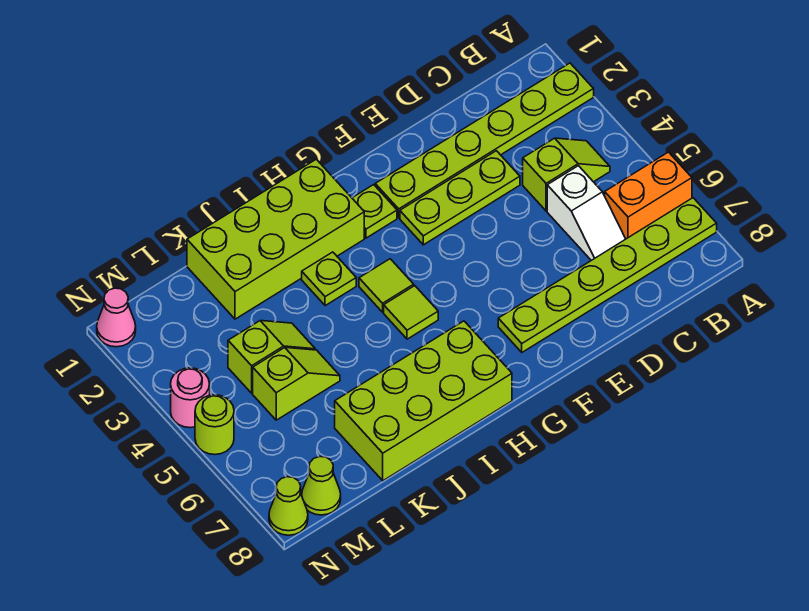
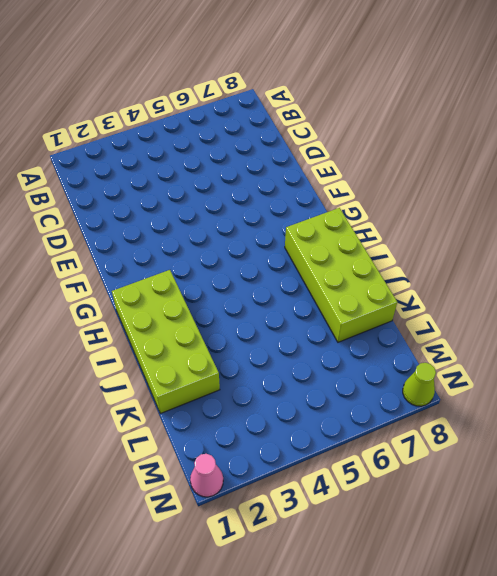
none -> lime plate A2:F2 level 1
none -> orange brick A6:B6 level 1
none -> lime plate A7:F7 level 1

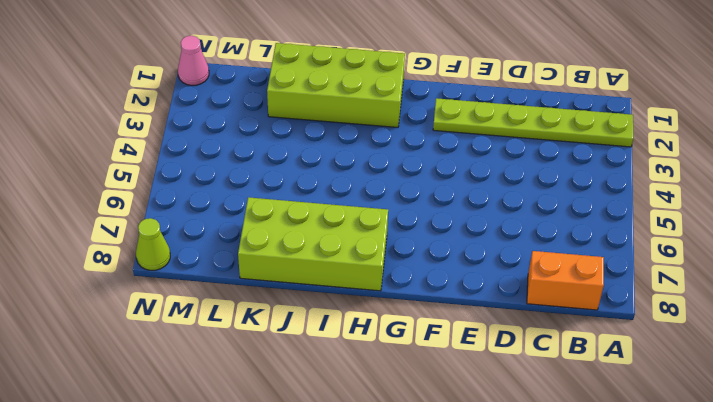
orange brick B8:C8 level 1 -> orange brick A6:B6 level 1
none -> lime plate A7:F7 level 1
none -> lime slope B4:C4 level 1 top C
none -> white slope C5:C6 level 1 top 5

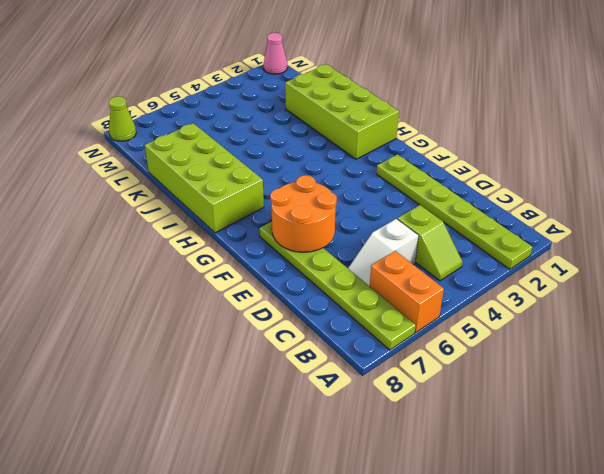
orange round brick E6:F7 level 2 -> none
none -> lime plate D3:F3 level 1
none -> lime plate G2 level 1
none -> lime tile H4 level 1

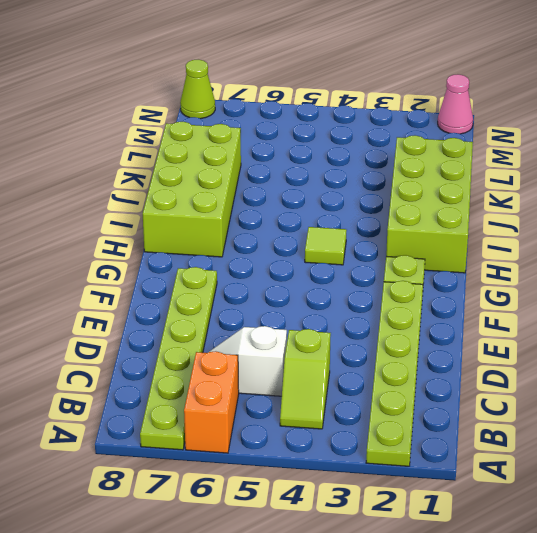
none -> lime plate D3:F3 level 1
none -> lime tile H5 level 1
none -> lime plate I3 level 1

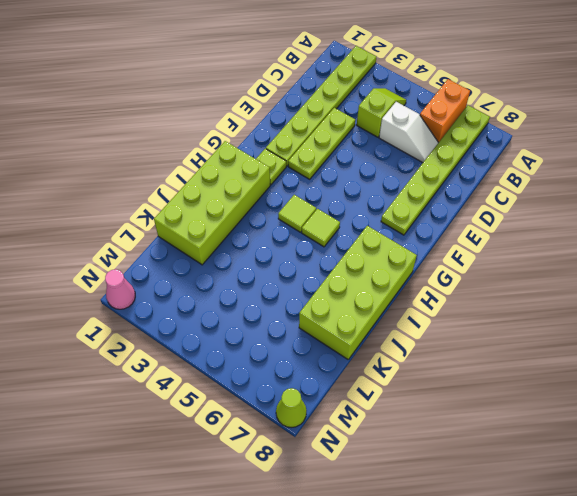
none -> lime plate I3 level 1
none -> lime slope K4:L4 level 1 top L
none -> lime slope K5:L5 level 1 top L

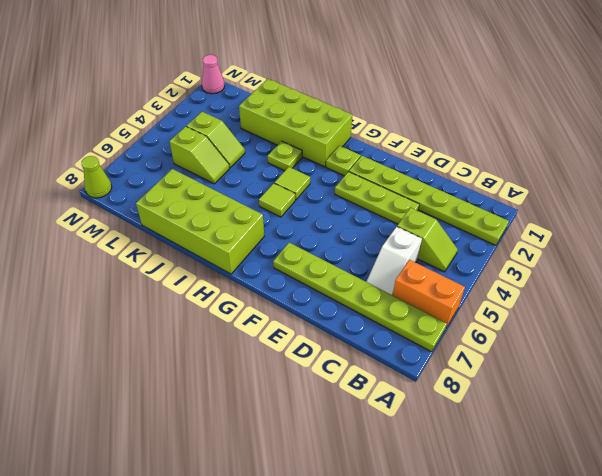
none -> lime cone M8 level 1
none -> pink round brick N4 level 1
none -> lime round brick N5 level 1

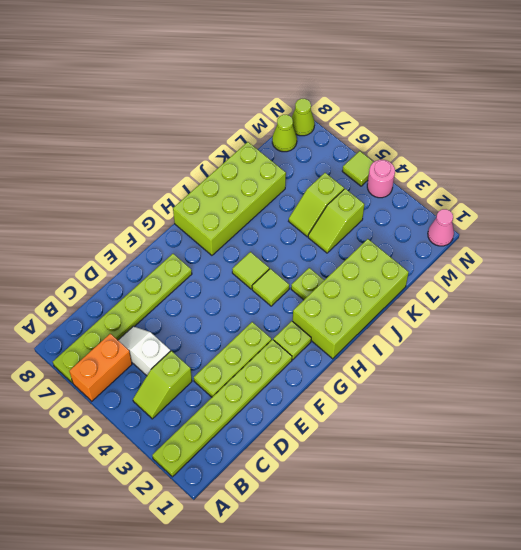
lime tile N5 level 1 -> lime round brick N5 level 1

